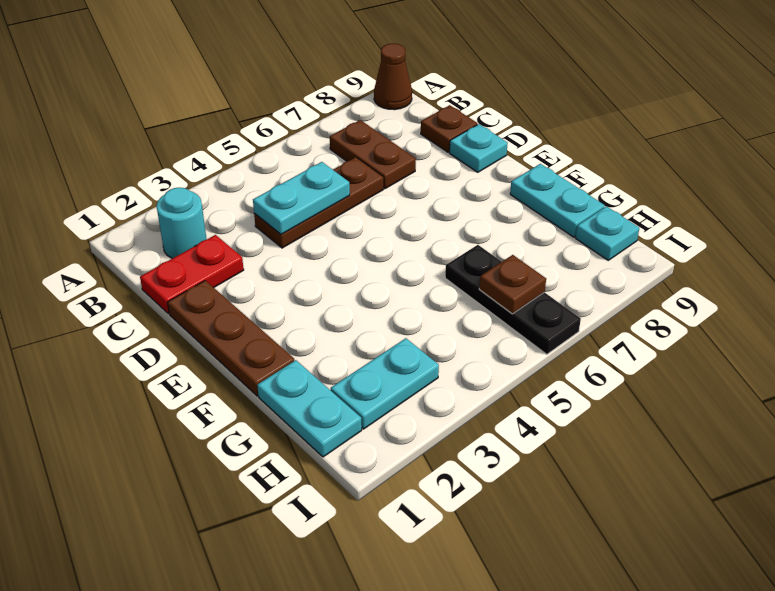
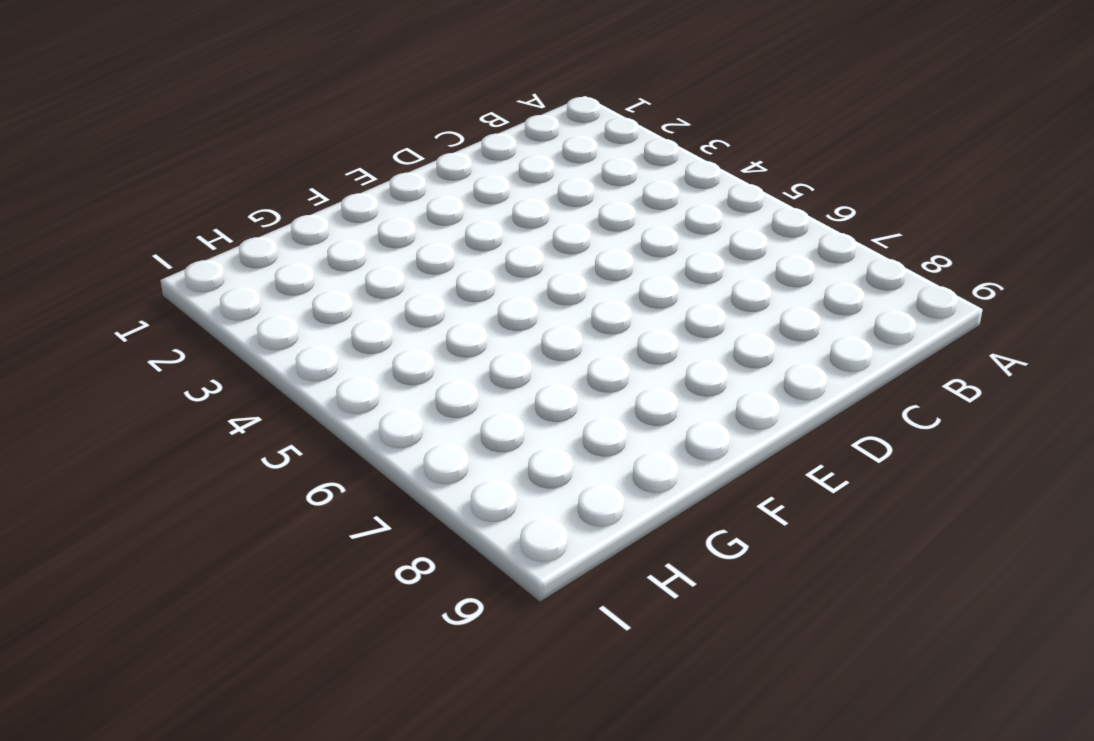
none -> brown cone A9 level 1
none -> cyan round brick B2 level 1
none -> brown plate B7:C7 level 1

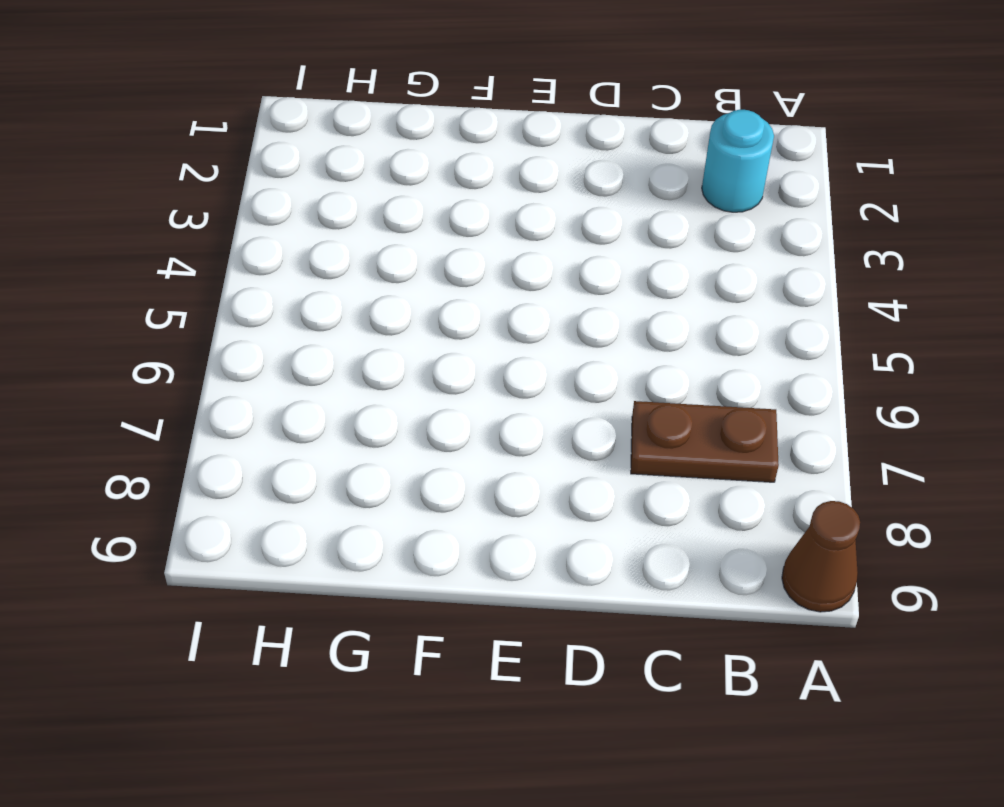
none -> red plate C1:C2 level 1
none -> brown plate C4:C6 level 1
none -> brown plate C9 level 1

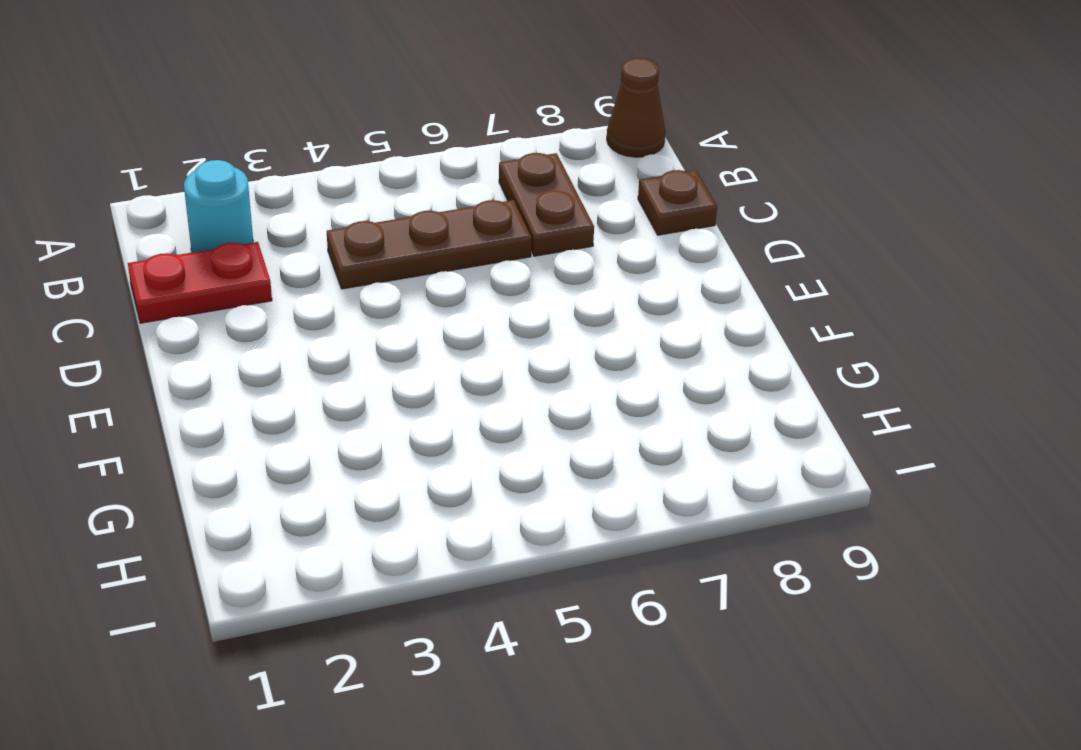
none -> brown plate D1:F1 level 1
none -> cyan plate D9 level 1
none -> cyan plate F9:G9 level 1

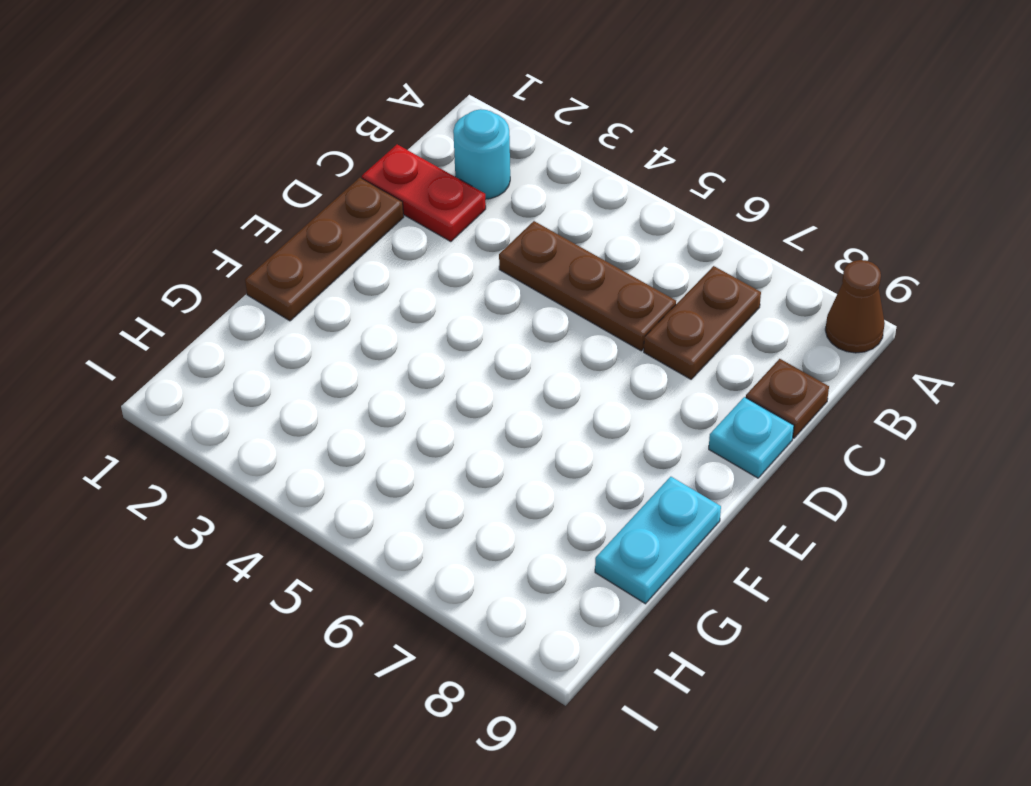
none -> cyan plate G1:H1 level 1
none -> black plate G6:I6 level 1
none -> cyan plate H2:H3 level 1

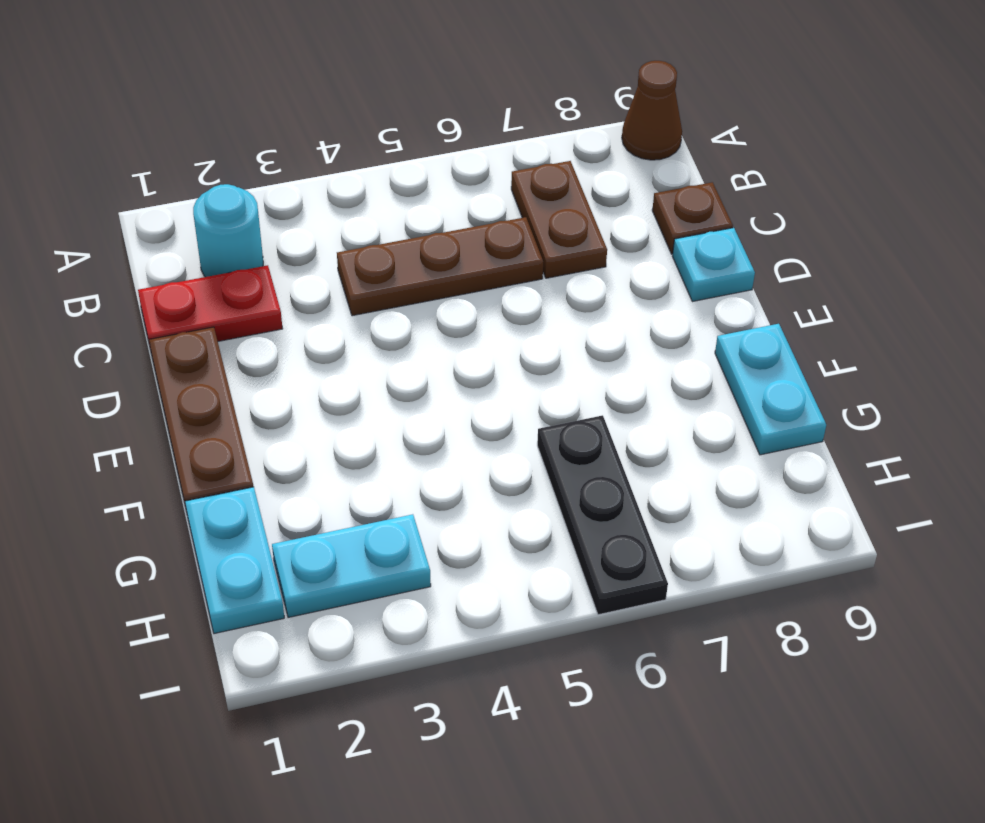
none -> cyan plate H9 level 1
none -> cyan plate C4:C5 level 2
none -> brown plate H6 level 2

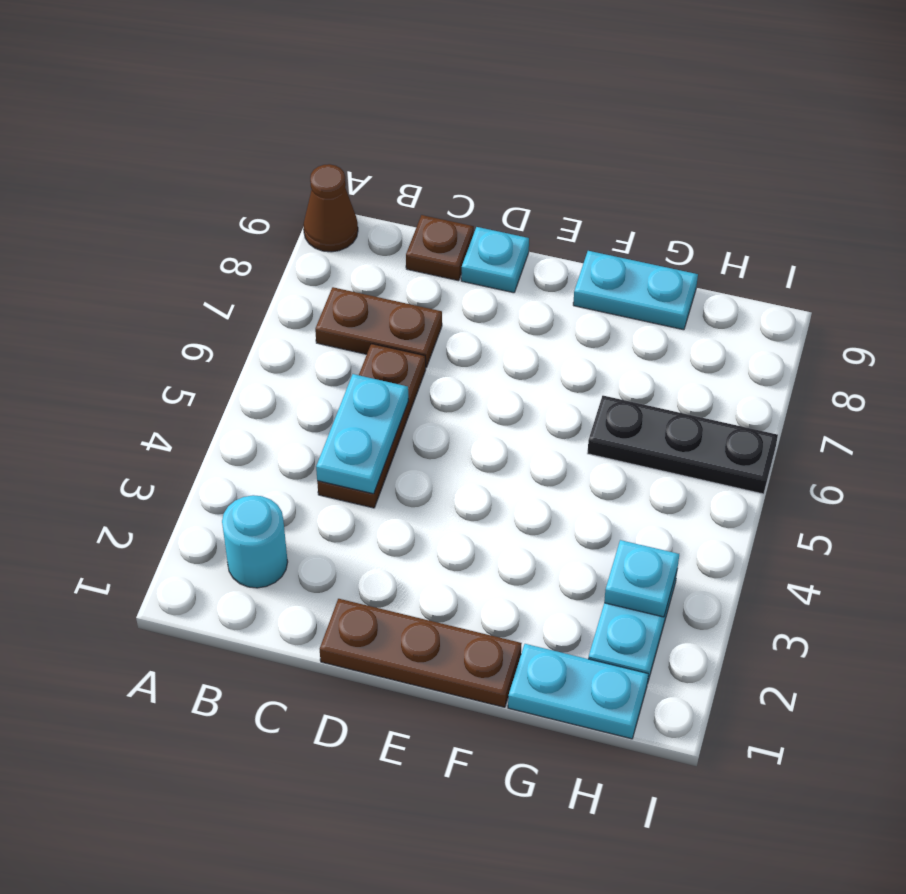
cyan plate H3 level 2 -> cyan plate H9 level 1
none -> red plate C1:C2 level 1
none -> brown plate H6 level 2

